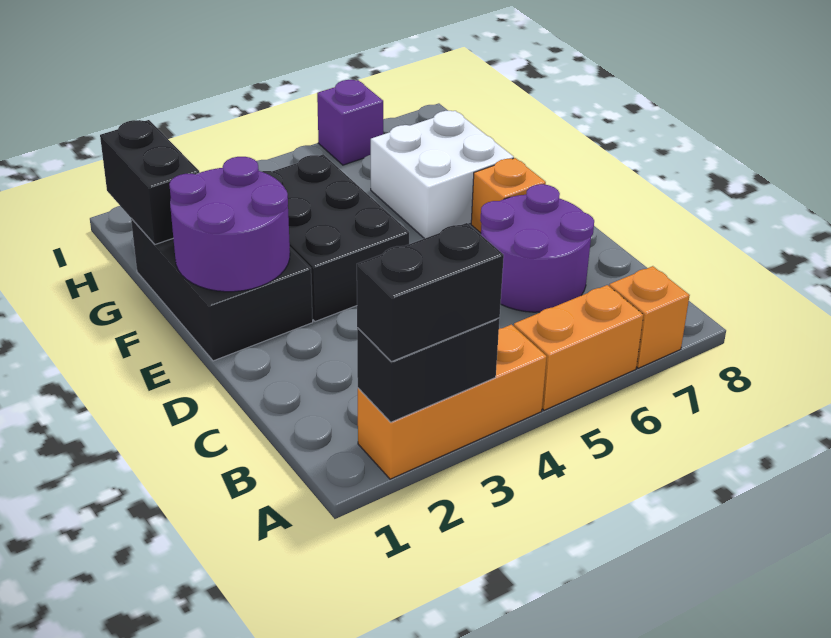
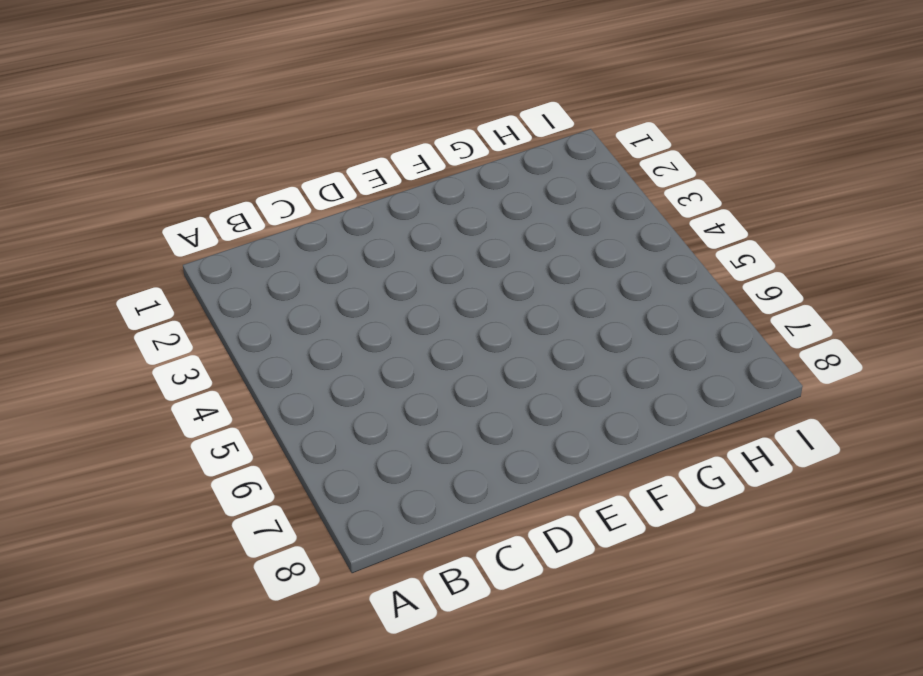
none -> orange brick A2:A4 level 1
none -> orange brick A5:A6 level 1
none -> orange brick A7 level 1

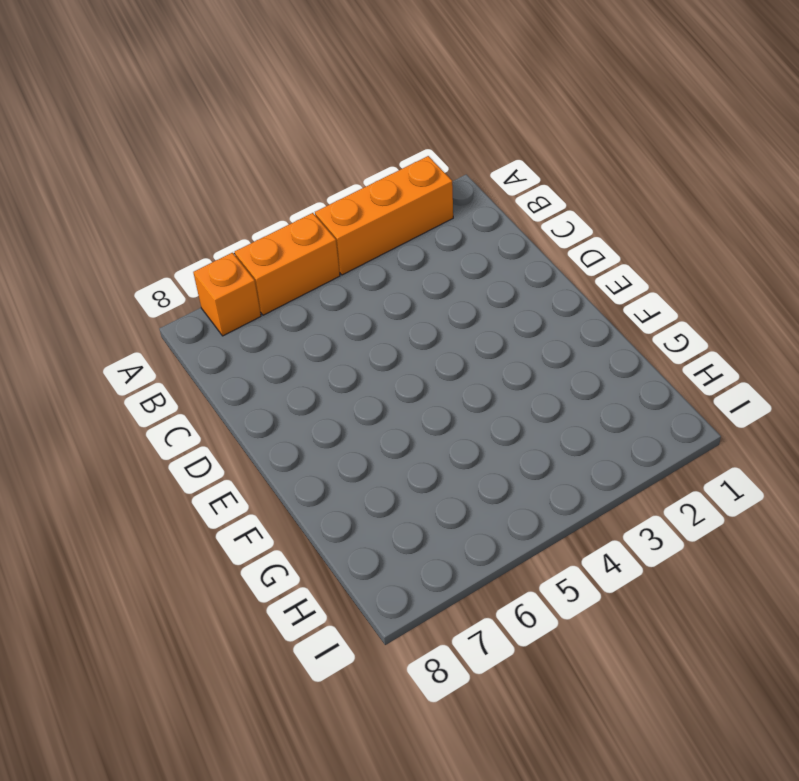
none -> purple round brick C6:D7 level 1
none -> black brick E1:G2 level 1
none -> black brick E3:G4 level 1

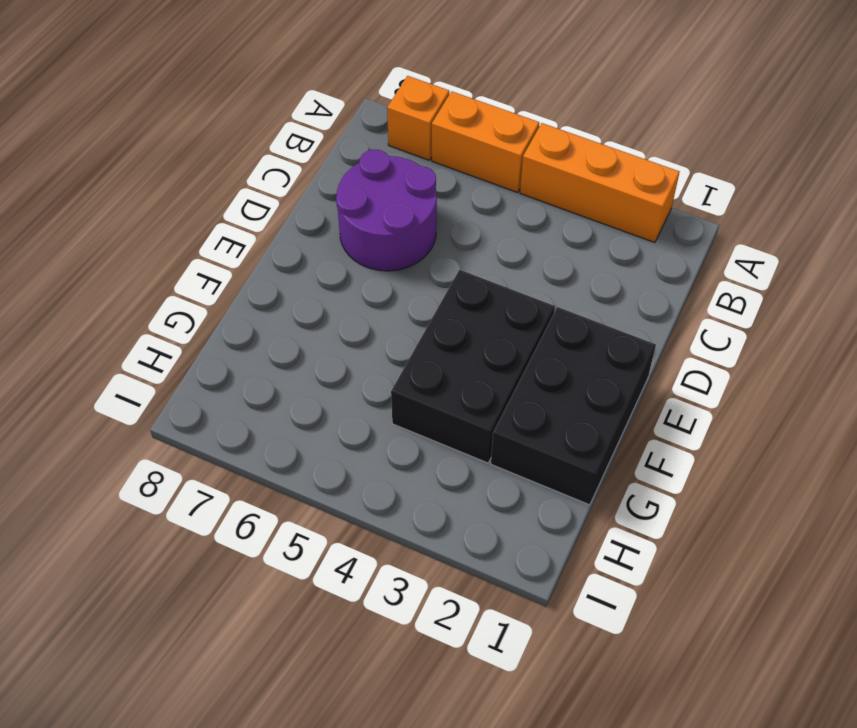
none -> orange brick E7 level 1
none -> white brick F6:G7 level 1
none -> purple brick I6 level 1

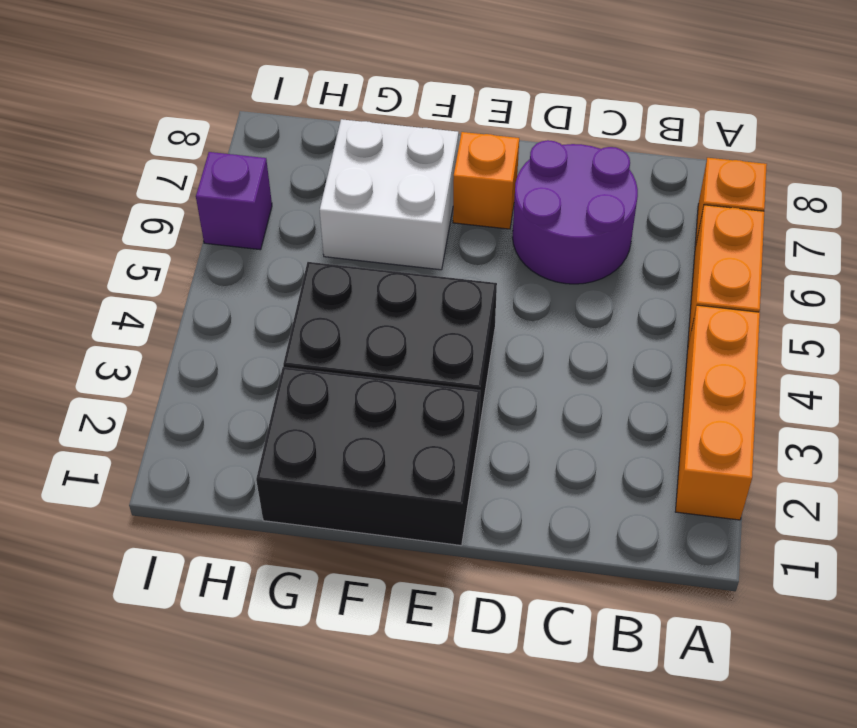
none -> black brick A2:A3 level 2
none -> purple round brick E1:F2 level 2
none -> black brick G1:H1 level 2

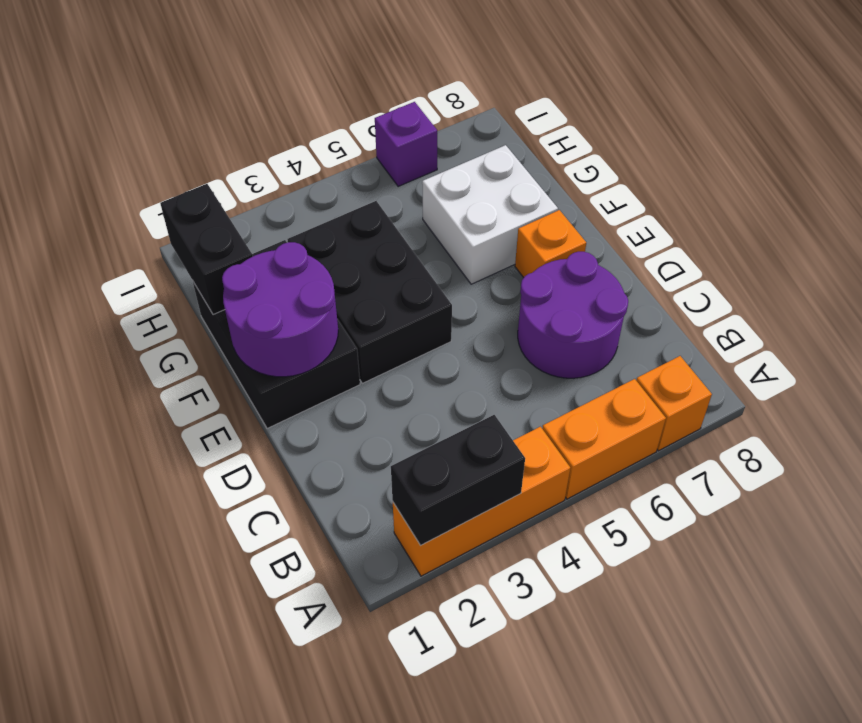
none -> black brick A2:A3 level 3

